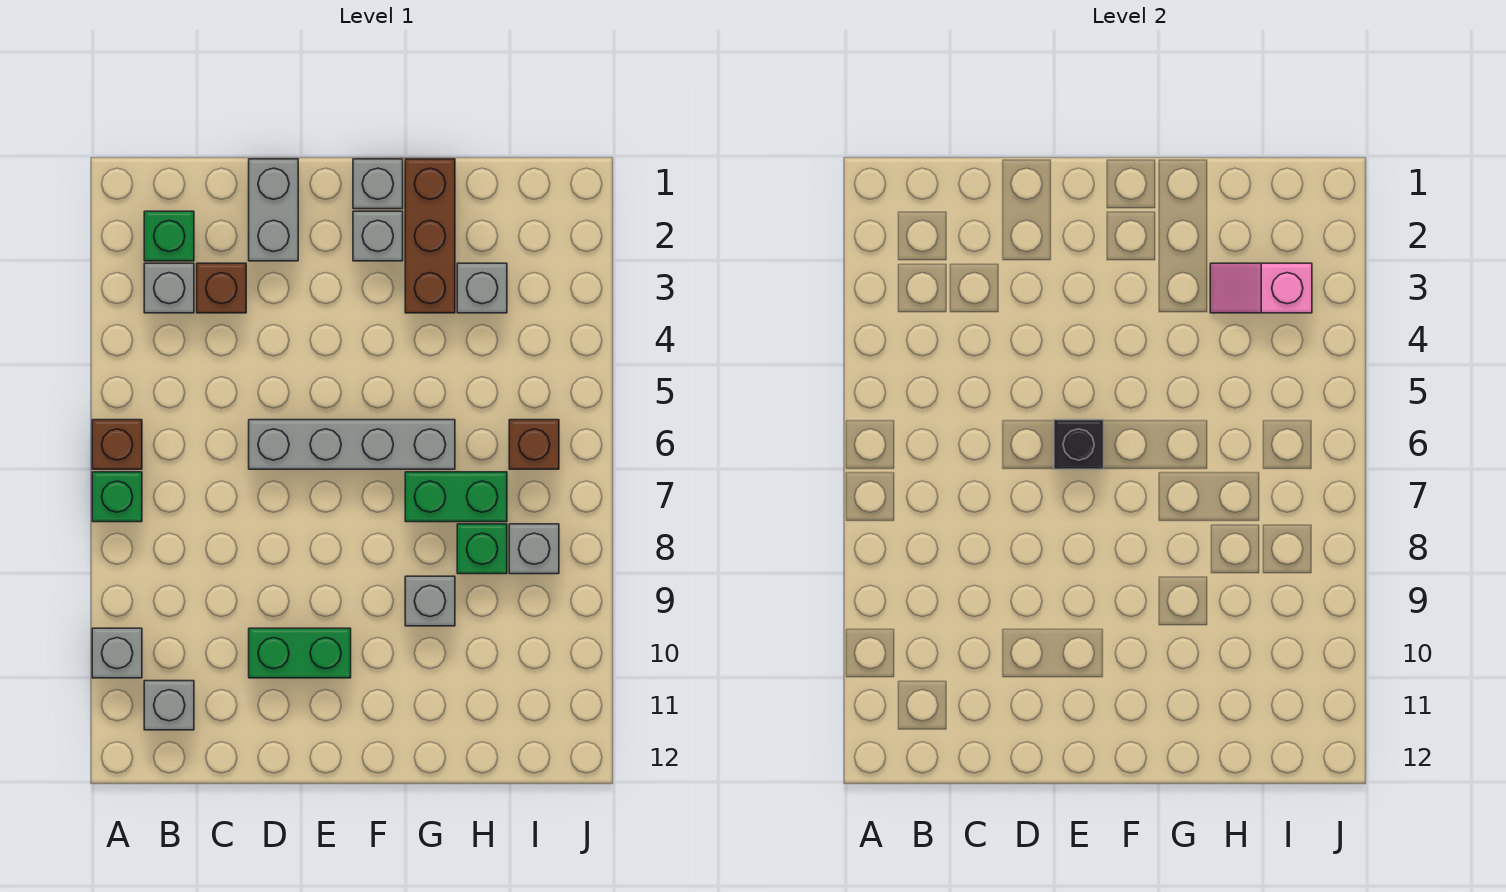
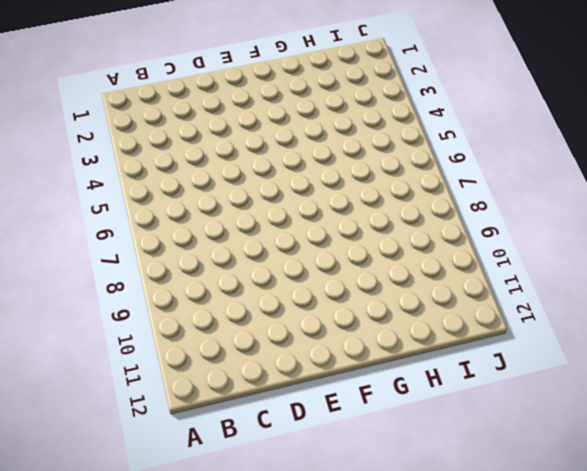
none -> brown brick A6 level 1
none -> green brick A7 level 1
none -> grey brick A10 level 1

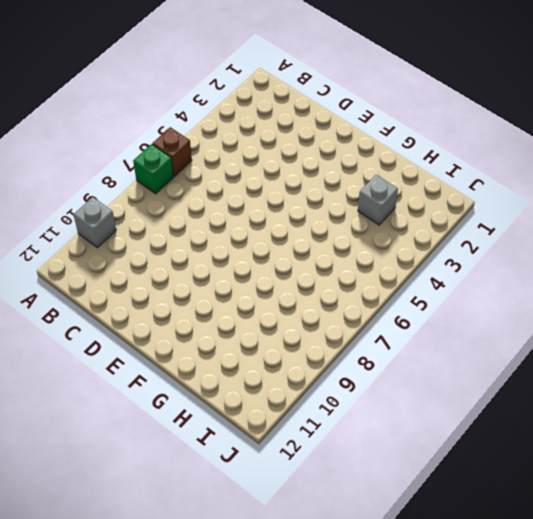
none -> green brick B2 level 1
none -> grey brick B3 level 1
none -> grey brick B11 level 1

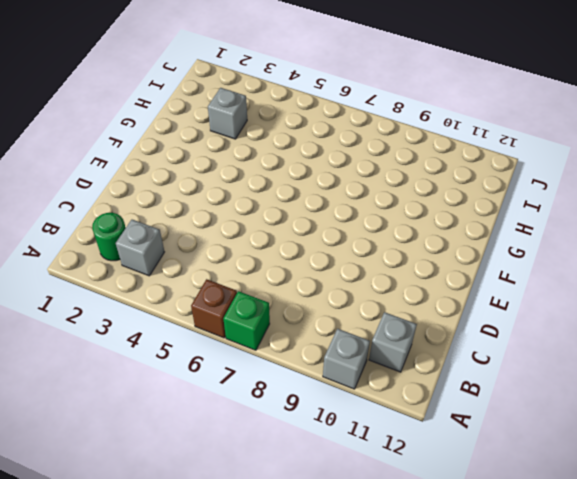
green round brick B2 level 1 -> green brick B2 level 1
none -> brown brick C3 level 1
none -> grey brick D1:D2 level 1
none -> grey brick D6:G6 level 1

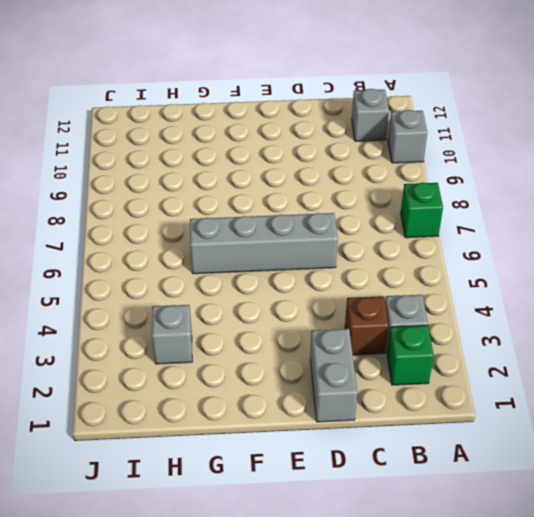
none -> brown brick A6 level 1
none -> green brick D10:E10 level 1
none -> grey brick F1 level 1

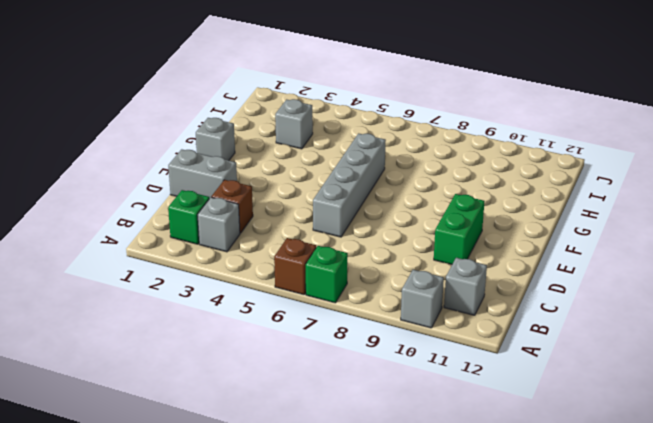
none -> grey brick F2 level 1
none -> brown brick G1:G3 level 1
none -> green brick G7:H7 level 1

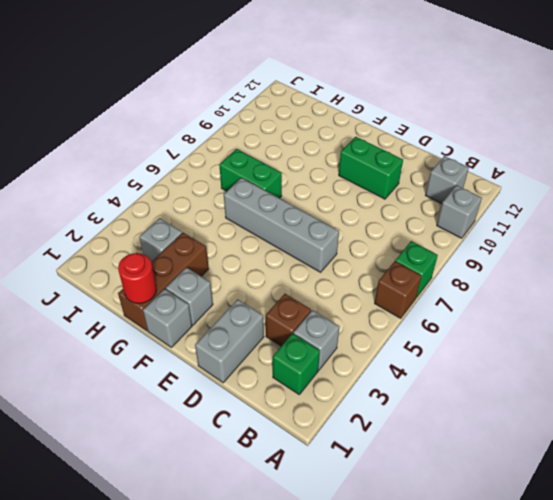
red round brick G1 level 2 -> none
none -> grey brick G9 level 1
none -> green brick H8 level 1
none -> brown brick I6 level 1

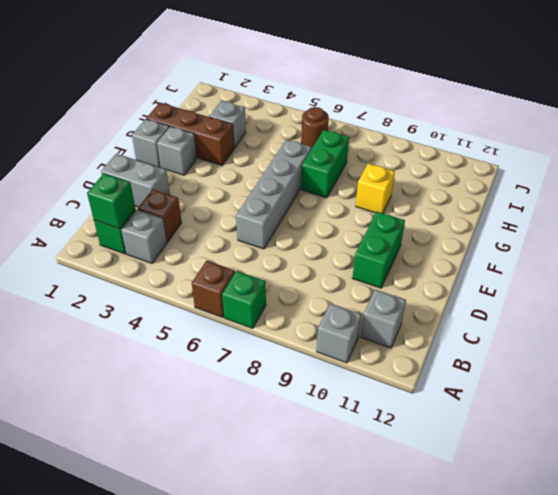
green brick B2 level 2 -> green brick H8 level 1
yellow brick G9 level 1 -> grey brick G9 level 1
brown round brick I6 level 1 -> brown brick I6 level 1
none -> grey brick I8 level 1
none -> black brick E6 level 2
none -> pink slope H3:I3 level 2 top I

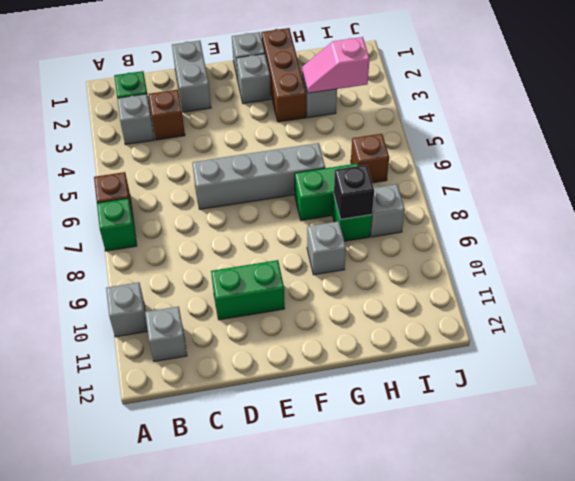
black brick H8 level 2 -> black brick E6 level 2

